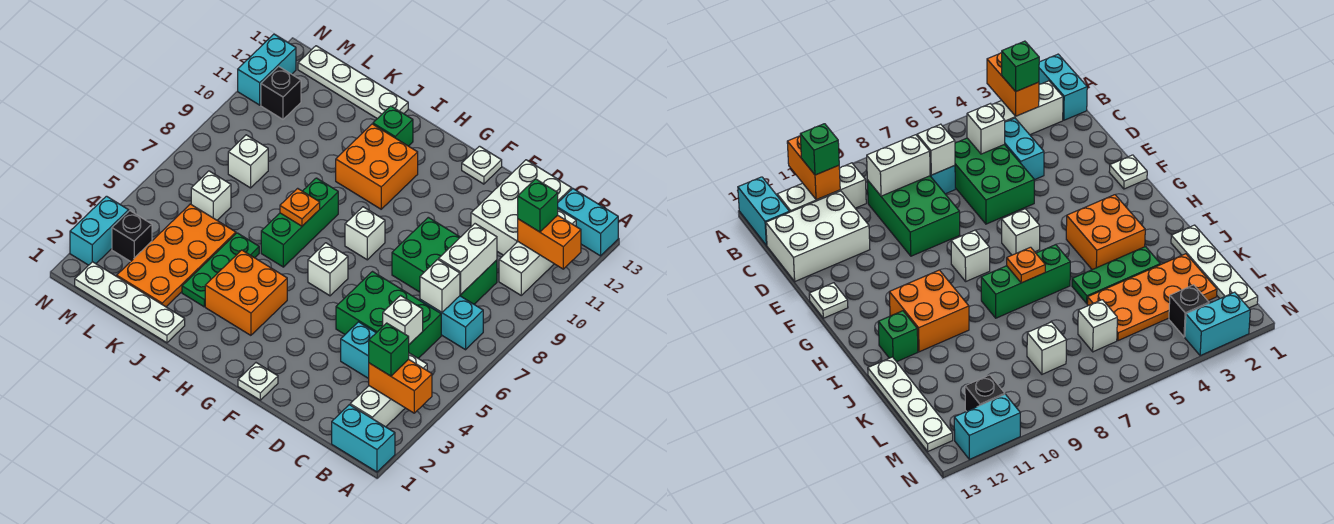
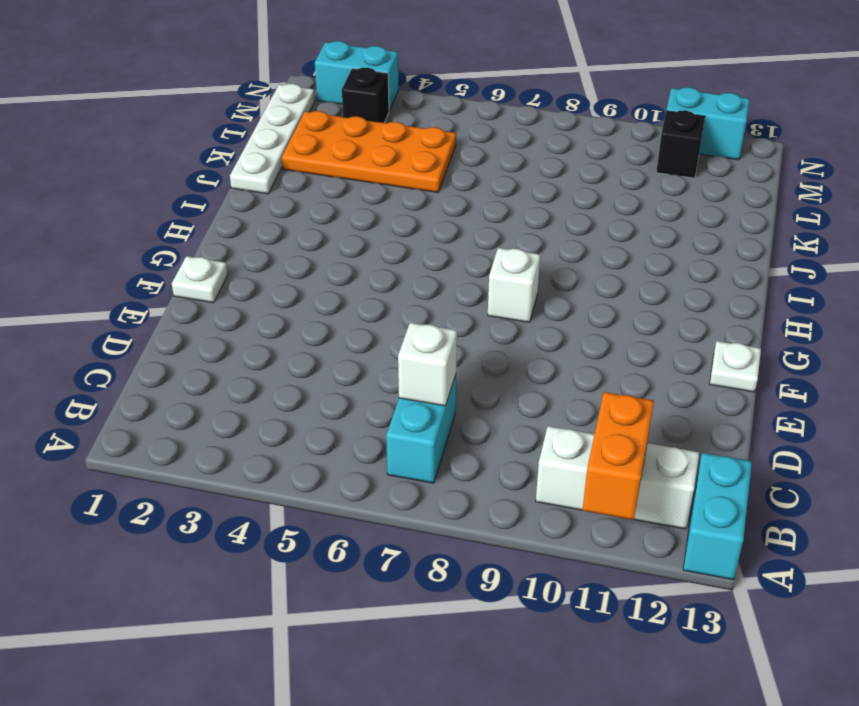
none -> cyan brick A1:B1 level 1
none -> white brick B2:B4 level 1
none -> cyan brick C4:D4 level 1
none -> green brick C5:E6 level 1

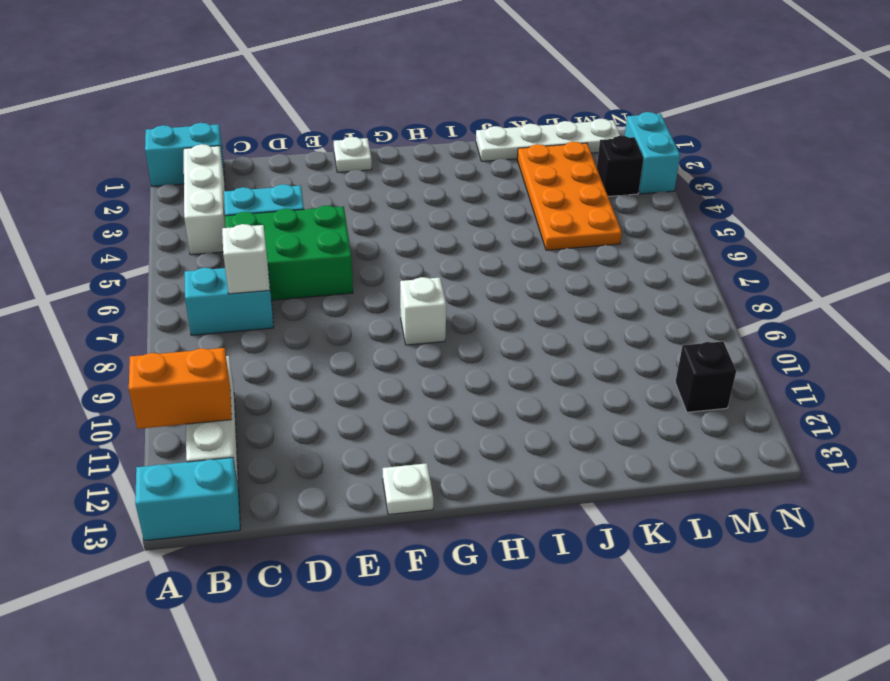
none -> green brick C8:E9 level 1
none -> white brick C11:D13 level 1
none -> white brick G6 level 1
none -> orange brick H3:I4 level 1

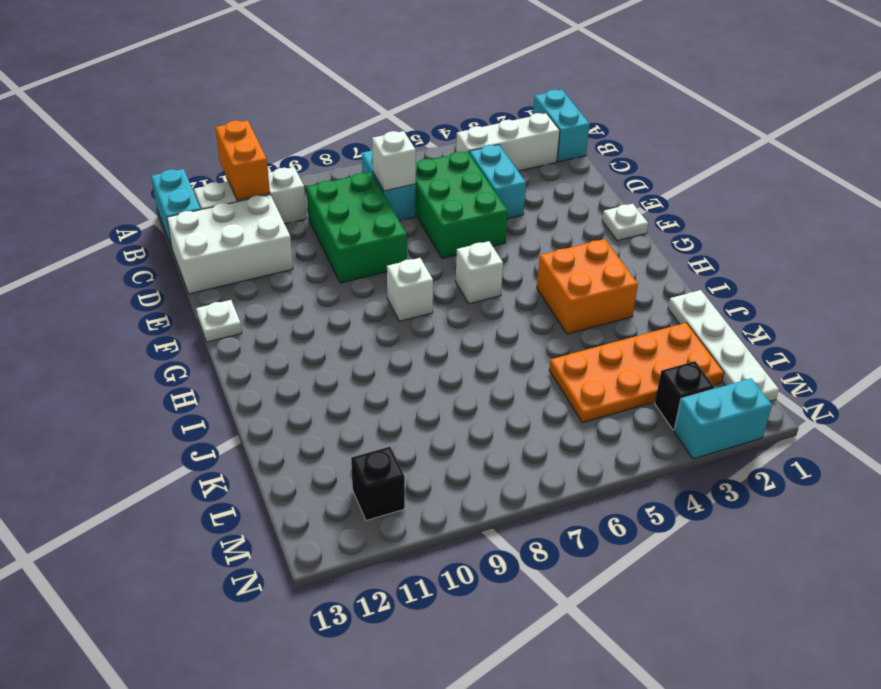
none -> orange brick H10:I11 level 1
none -> green brick I6:I8 level 1
none -> green brick I12 level 1
none -> green plate J3:J5 level 1

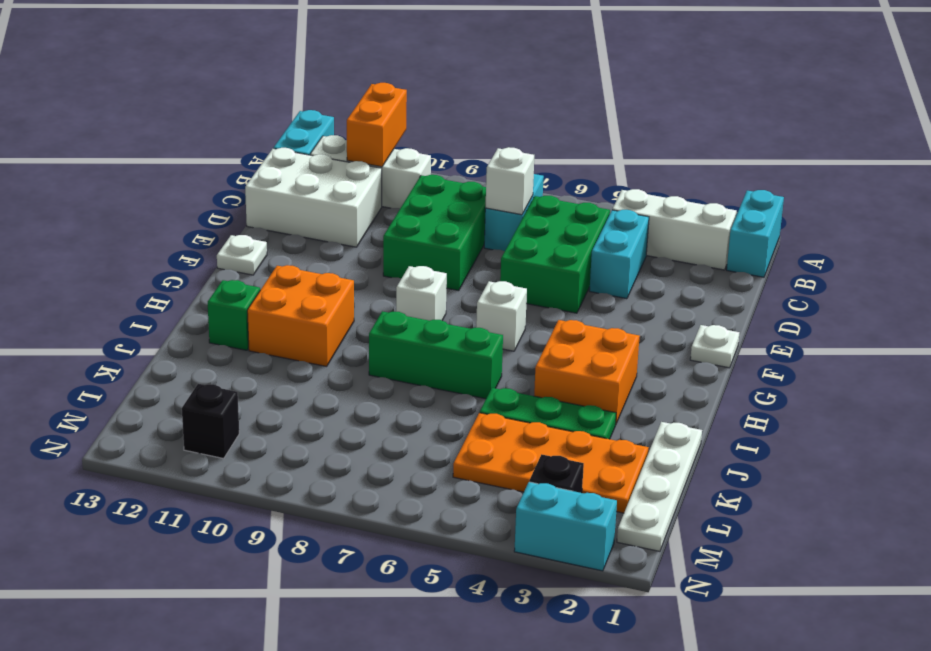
none -> white plate J13:M13 level 1
none -> white brick L6 level 1
none -> white brick L8 level 1
none -> cyan brick N11:N12 level 1

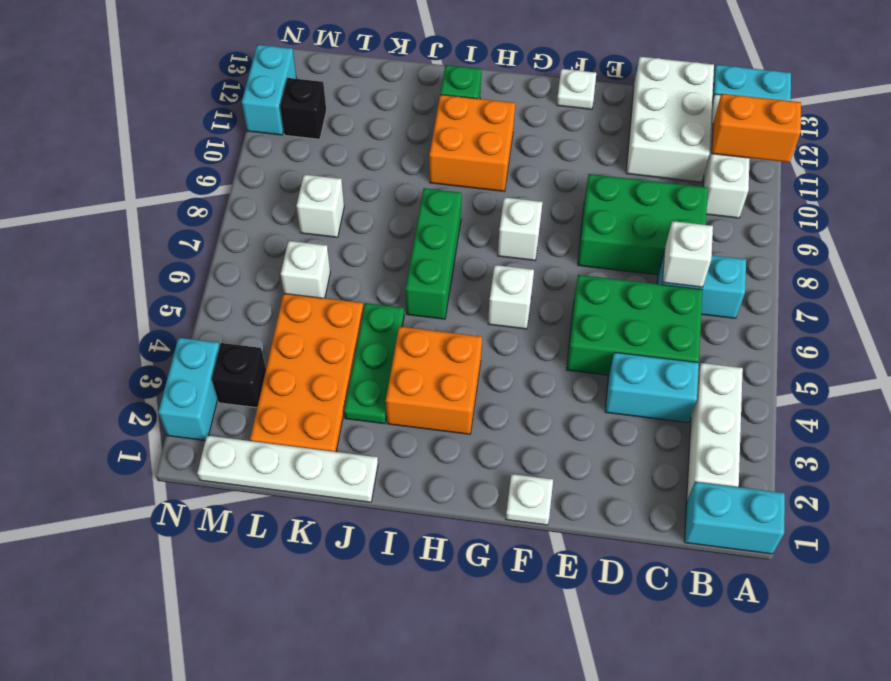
none -> white plate J13:M13 level 1
none -> orange brick A3:B3 level 2
none -> white brick C5 level 2
none -> white brick C8:C9 level 2

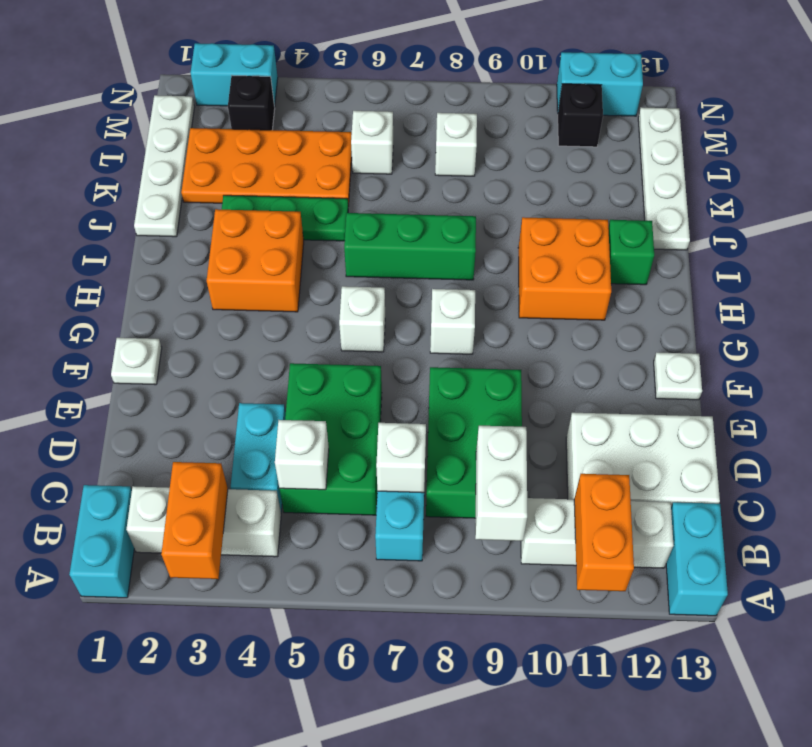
white brick B9:C9 level 2 -> white brick C8:C9 level 2
none -> orange plate I7 level 2
none -> green brick B3 level 3
none -> green brick B11 level 3

